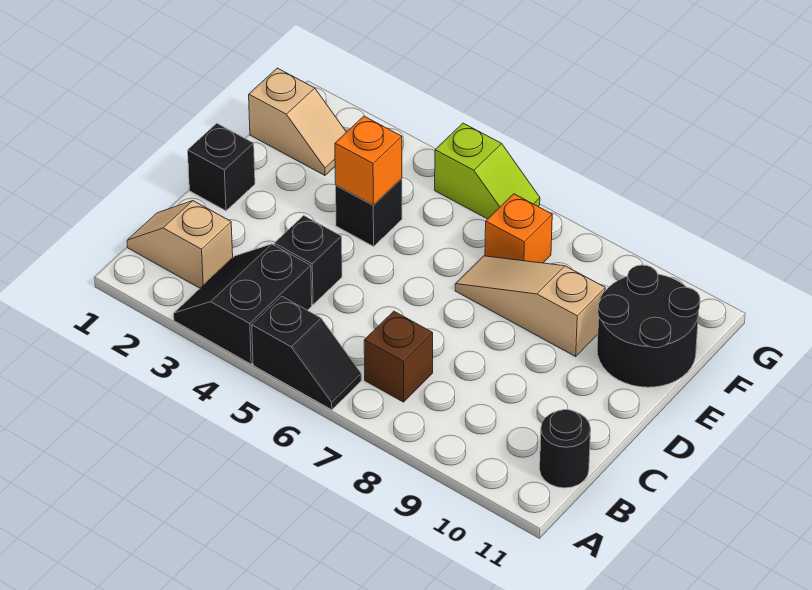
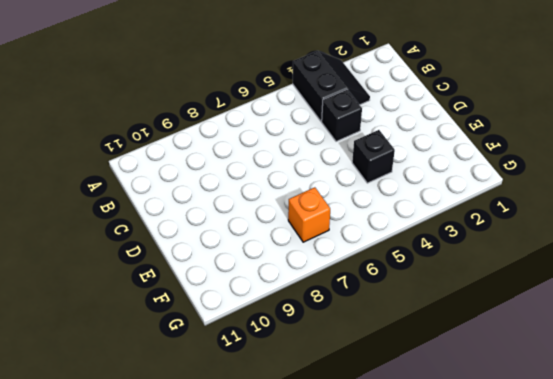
none -> black slope A5:A6 level 1 top 5
none -> tan slope B1:B2 level 1 top 2
none -> brown brick B7 level 1

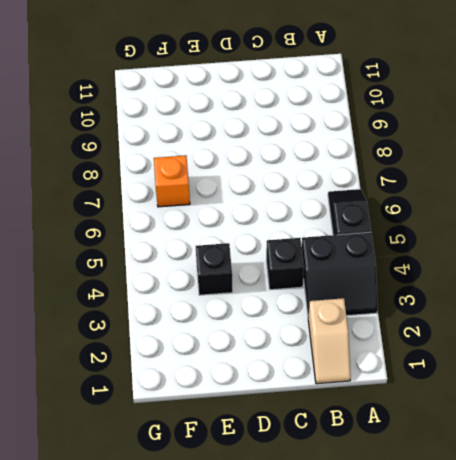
none -> brown brick B7 level 1
none -> black round brick B11 level 1
none -> black brick D1 level 1

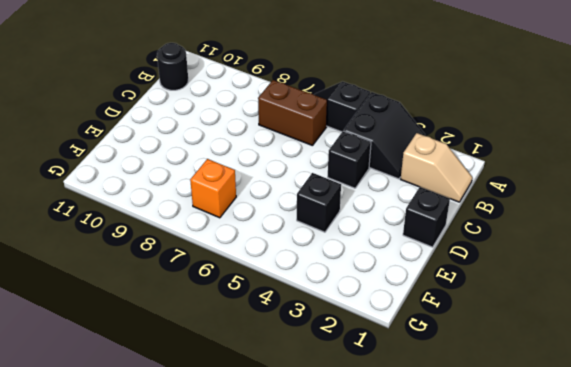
brown brick B6:B7 level 1 -> brown brick B7 level 1
none -> tan slope E7:E9 level 1 top 9
none -> black round brick E10:F11 level 1
none -> tan slope F1:F2 level 1 top 1

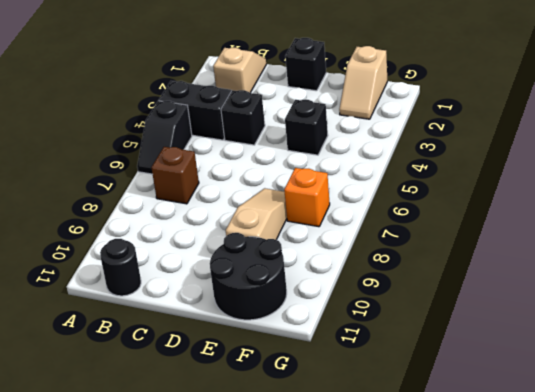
none -> lime slope G5:G6 level 1 top 5
none -> orange brick E4 level 2

